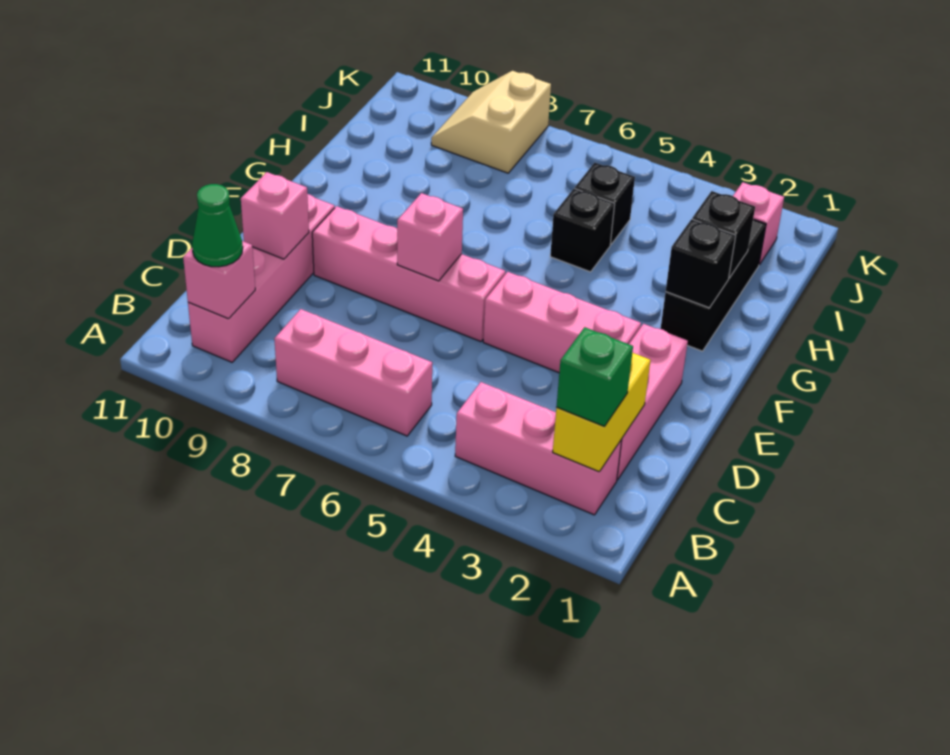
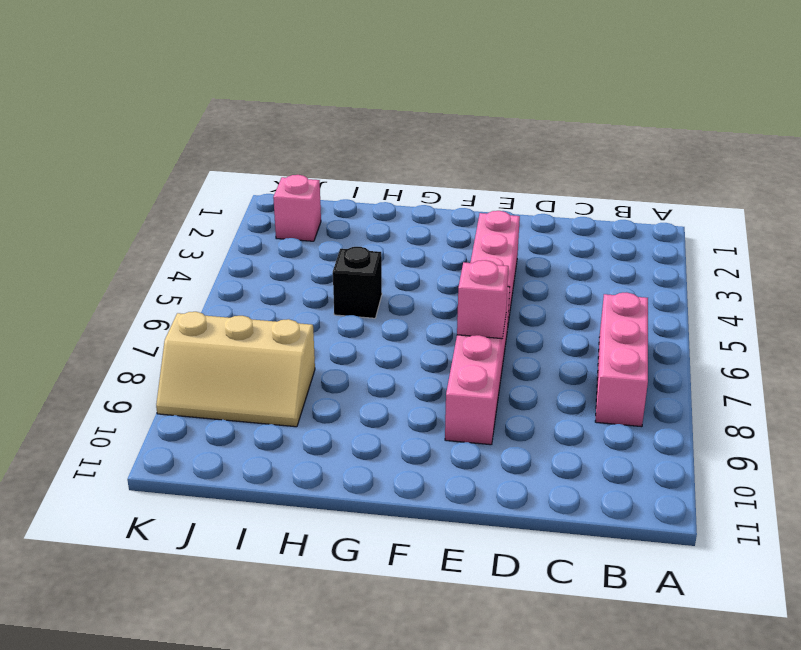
tan slope I8:K9 level 1 top 8 -> tan slope J8:K9 level 1 top 8
none -> pink brick B2:B4 level 1
none -> pink brick B10:E10 level 1
none -> pink brick C2:E2 level 1

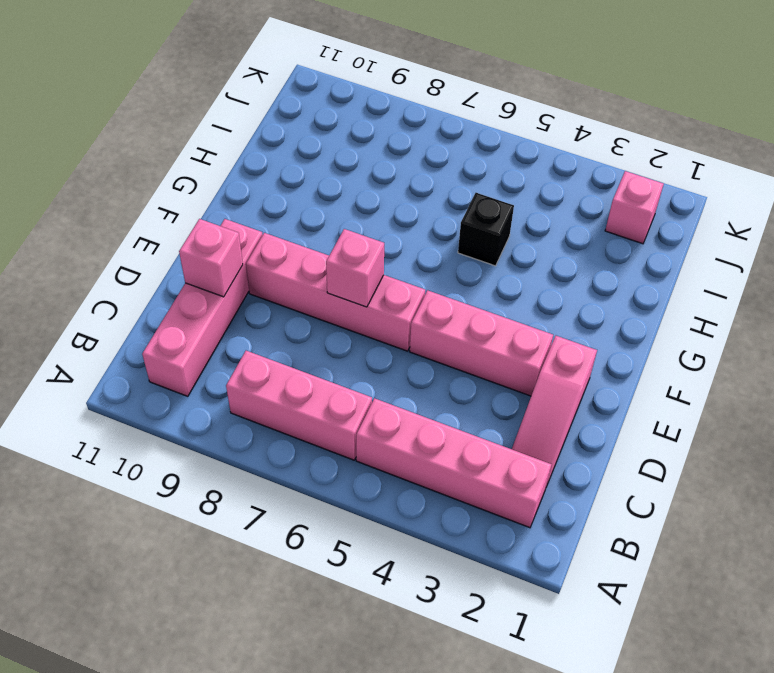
pink brick B2:B5 level 1 -> pink brick B2:B4 level 1
pink slope C2:E2 level 1 top E -> pink brick C2:E2 level 1
none -> black brick G2:I2 level 1
none -> black brick I5 level 1
none -> tan slope J8:K9 level 1 top 8

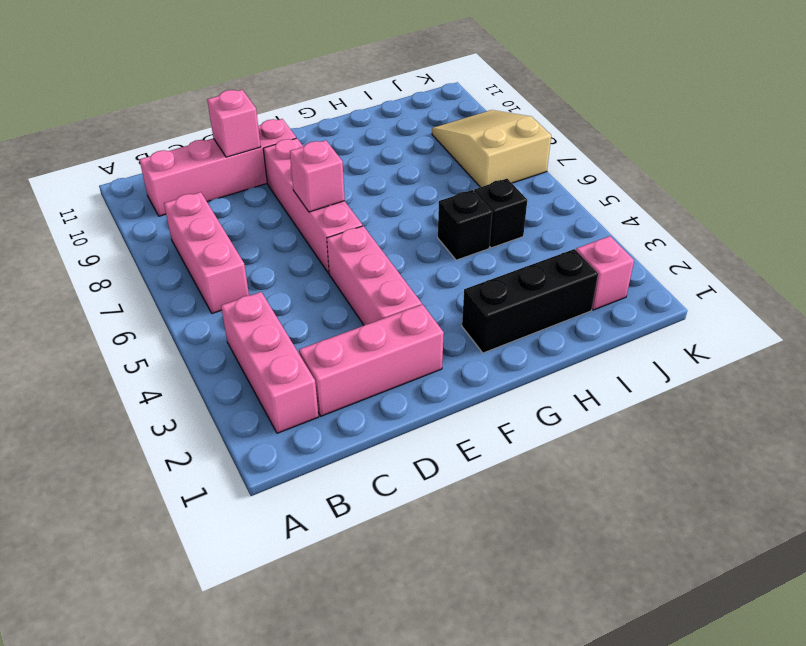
tan slope J7:K9 level 1 top 7 -> tan slope J8:K9 level 1 top 8
none -> yellow brick B2:C2 level 2
none -> pink brick B10 level 2
none -> black brick G2 level 2

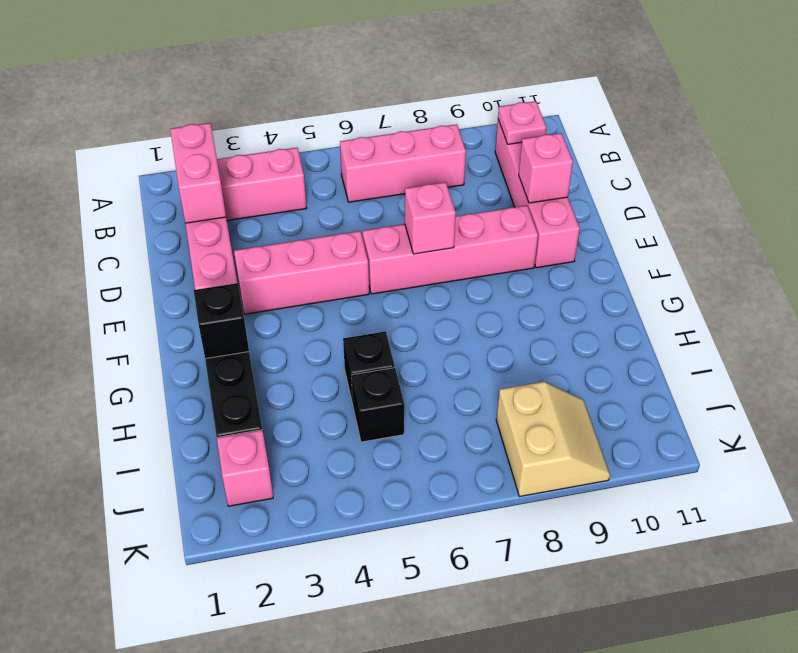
pink brick B2:C2 level 2 -> yellow brick B2:C2 level 2
pink plate B10 level 2 -> pink brick B10 level 2
none -> black brick H2 level 2
none -> green brick B2 level 3
none -> green cone B10 level 3

